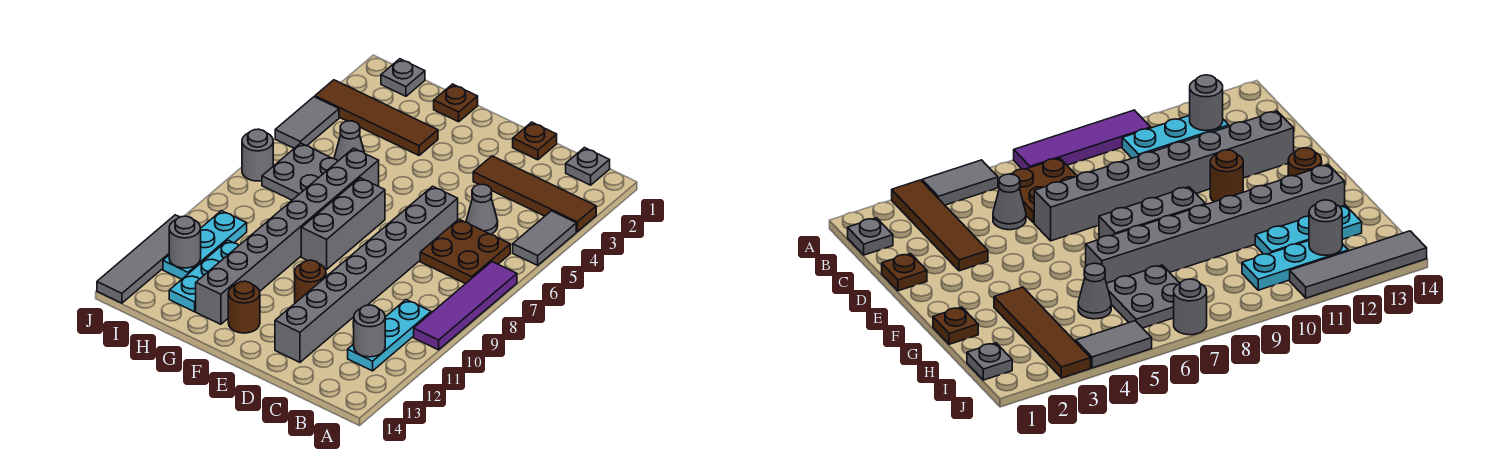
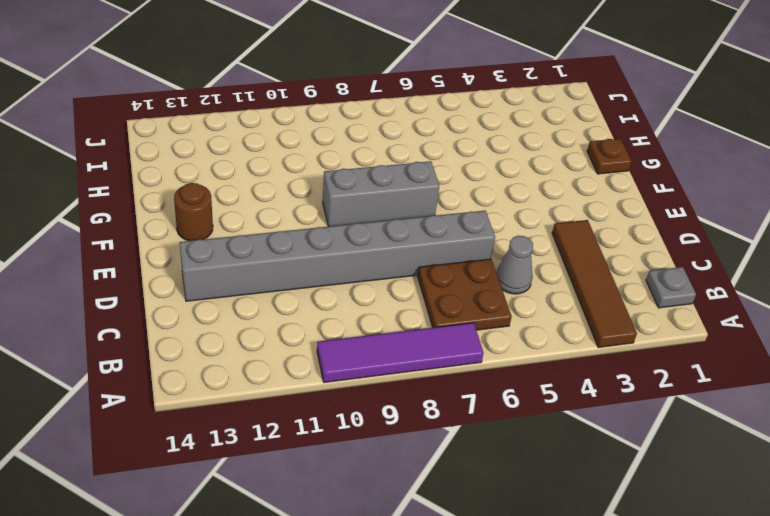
none -> grey tile A4:A5 level 1
none -> cyan plate B10:B12 level 1
none -> brown plate D1 level 1

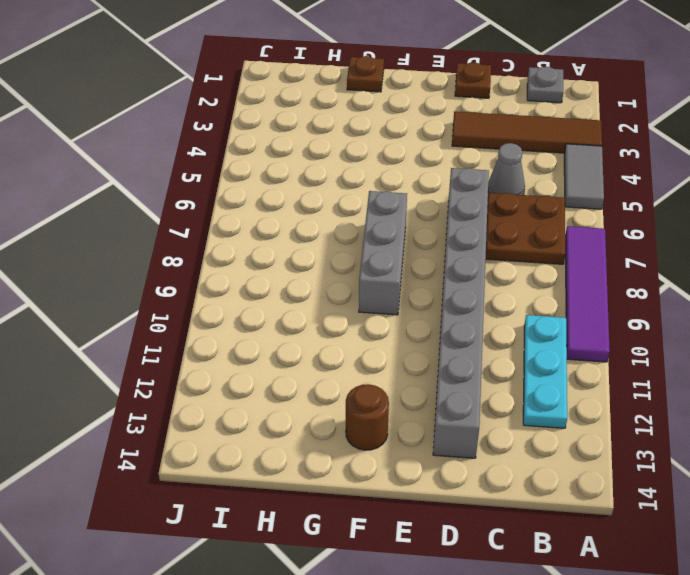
none -> brown round brick E11 level 1
none -> brown tile G3:J3 level 1
none -> grey brick G6:G13 level 1

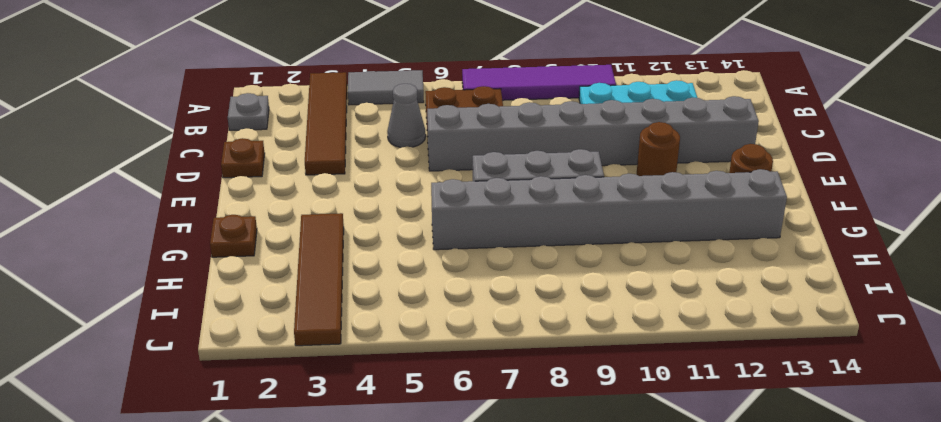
none -> grey cone H5 level 1
none -> grey plate H6:I7 level 1
none -> cyan plate H11:H13 level 1

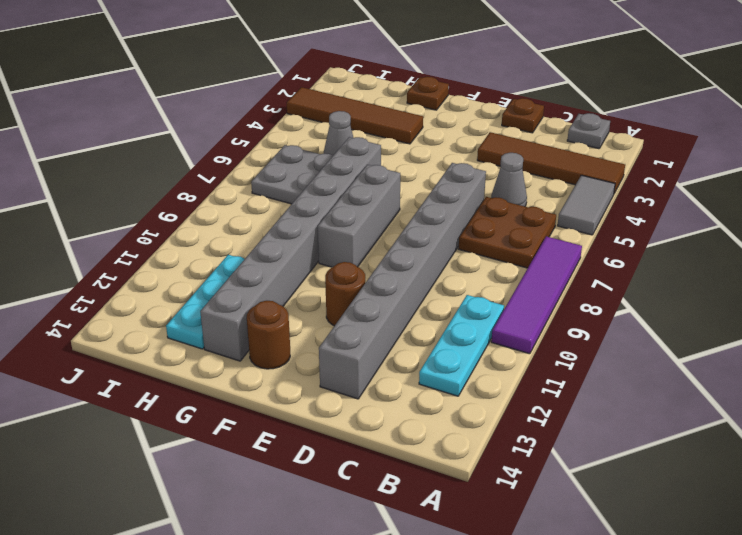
none -> grey plate I1 level 1
none -> cyan plate I10:I12 level 1
none -> grey tile J4:J5 level 1

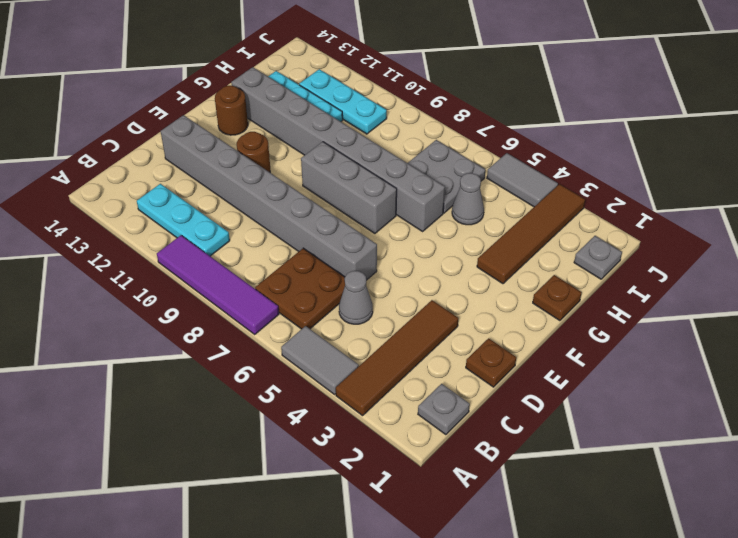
none -> grey round brick J7 level 1
none -> grey tile J11:J14 level 1
none -> grey round brick B12 level 2

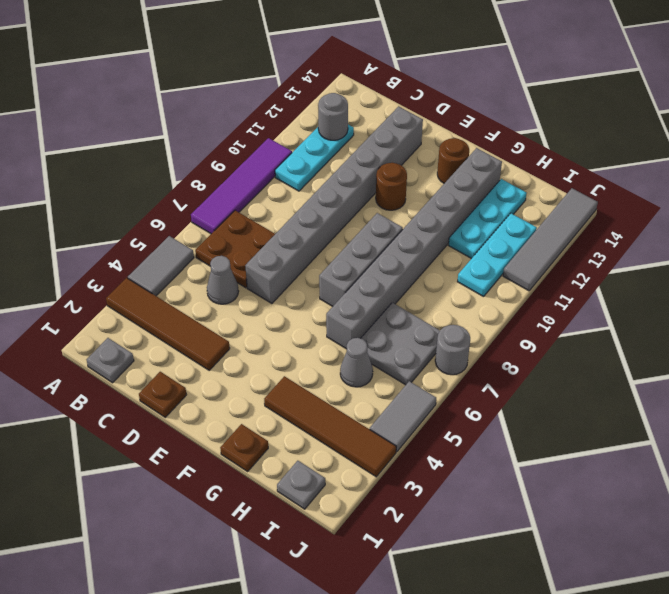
none -> grey round brick I12 level 2

